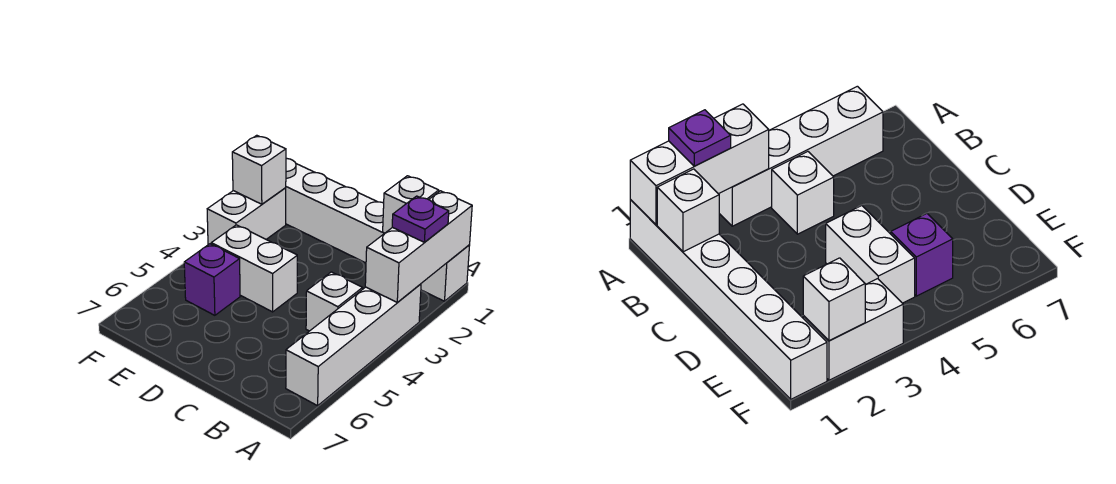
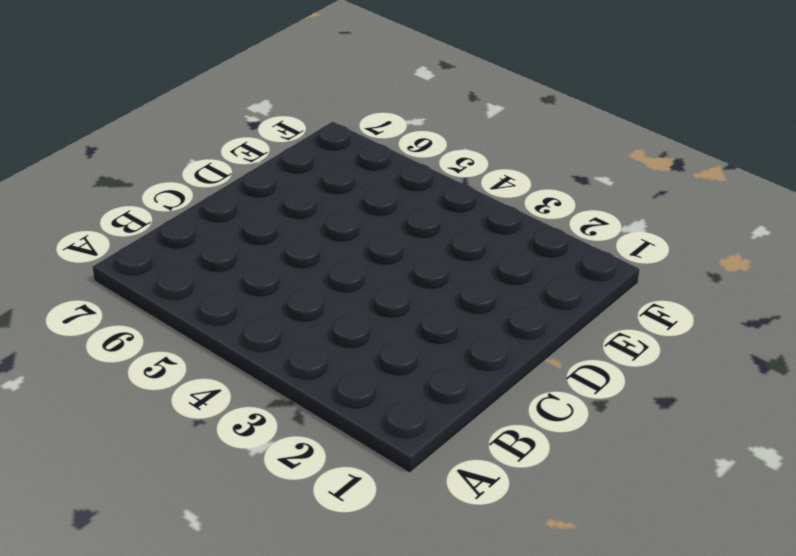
none -> white brick A1:F1 level 1
none -> white brick A3:A6 level 1

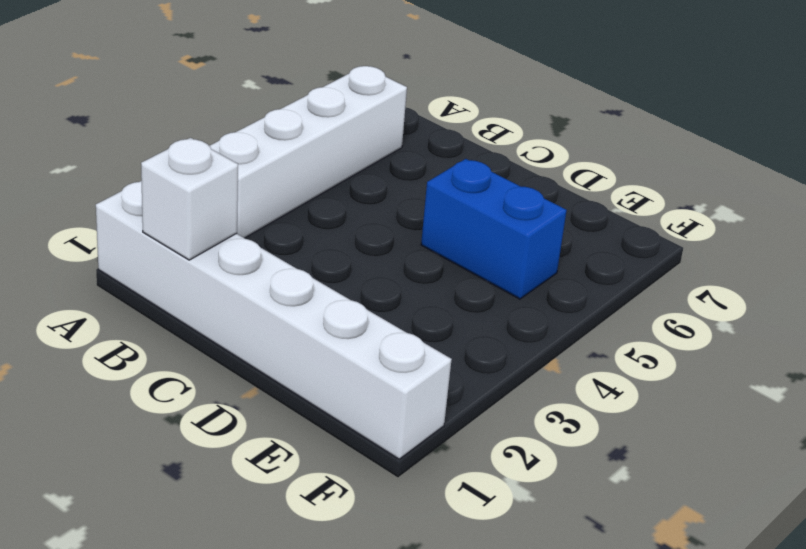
blue brick D5:E5 level 1 -> purple brick E5 level 1
none -> white brick B4 level 1
none -> white brick D4:E4 level 1

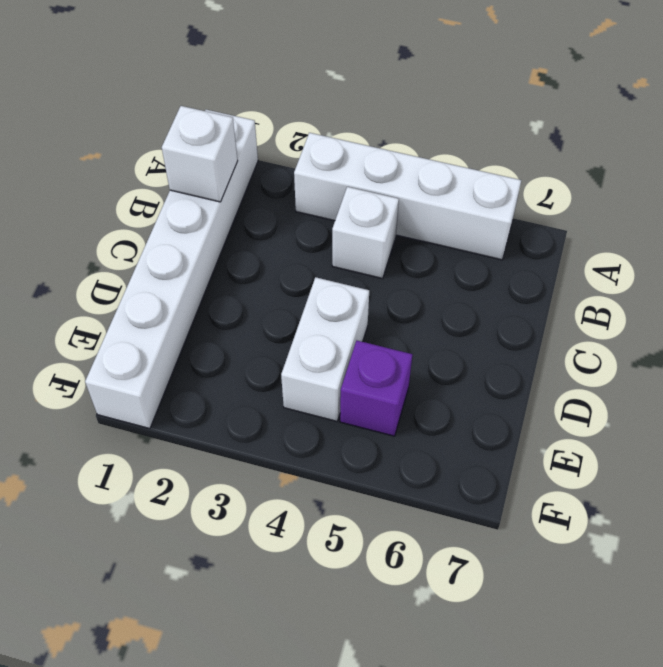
none -> white brick F2:F3 level 1
none -> white brick A1:A3 level 2

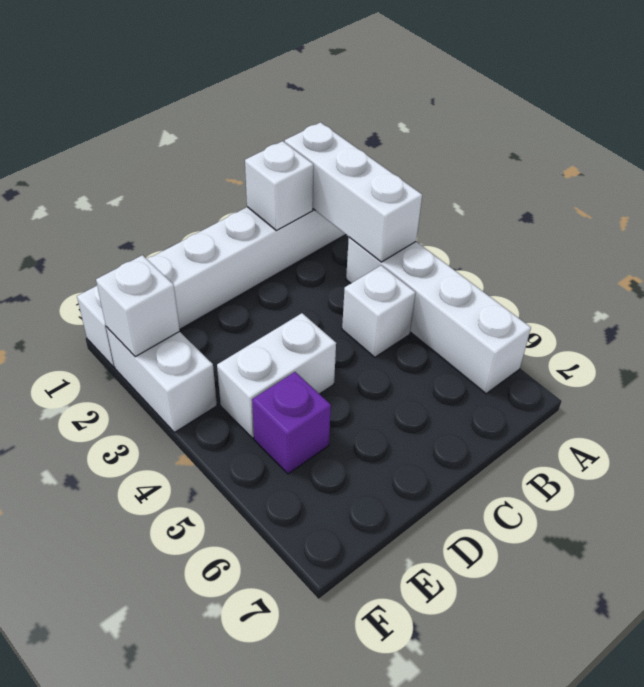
none -> purple plate A2 level 3

